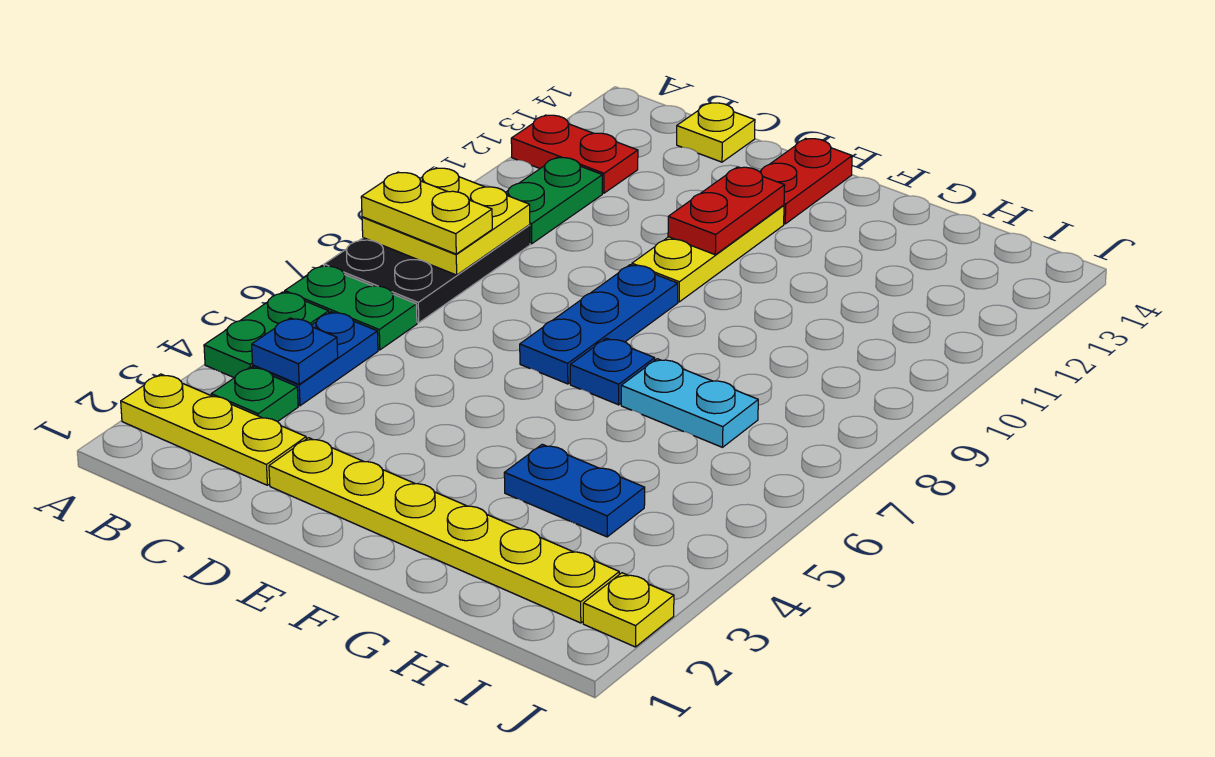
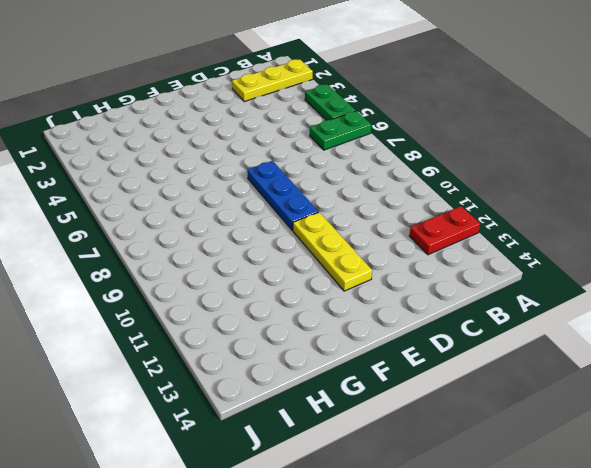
none -> black plate A7:B9 level 1
none -> green plate B3 level 1
none -> blue plate B4:B5 level 1

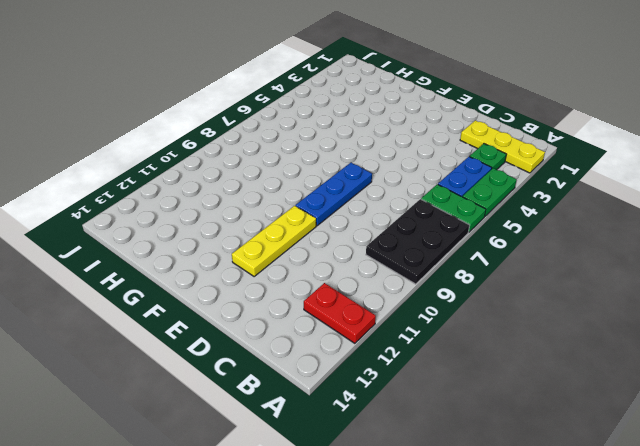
none -> green plate B10:B11 level 1
none -> yellow plate C14 level 1
none -> yellow plate D2:I2 level 1

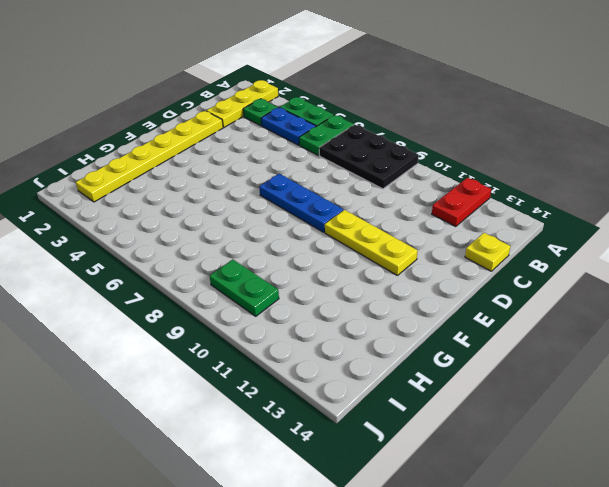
green plate I9:I10 level 1 -> green plate B10:B11 level 1
none -> red plate E13:E14 level 1
none -> blue plate F7 level 1
none -> blue plate G4:H4 level 1

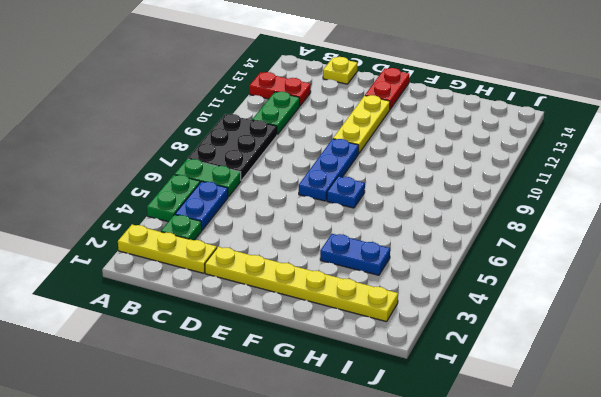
none -> cyan plate G7:H7 level 1
none -> yellow plate J2 level 1
none -> yellow plate A8:B9 level 2

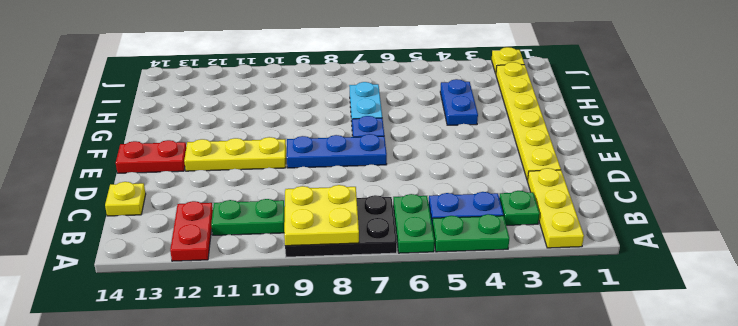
none -> blue plate B4 level 2
none -> red plate E11:E12 level 2
none -> yellow plate A8:B8 level 3

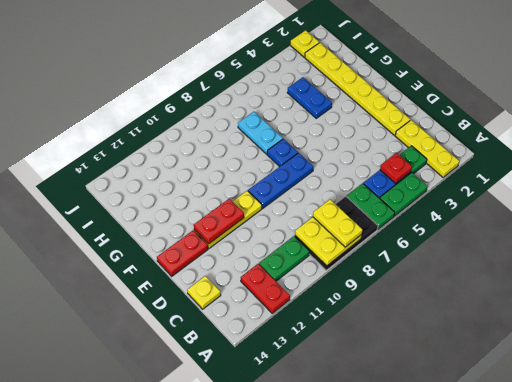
red plate B4 level 2 -> blue plate B4 level 2

